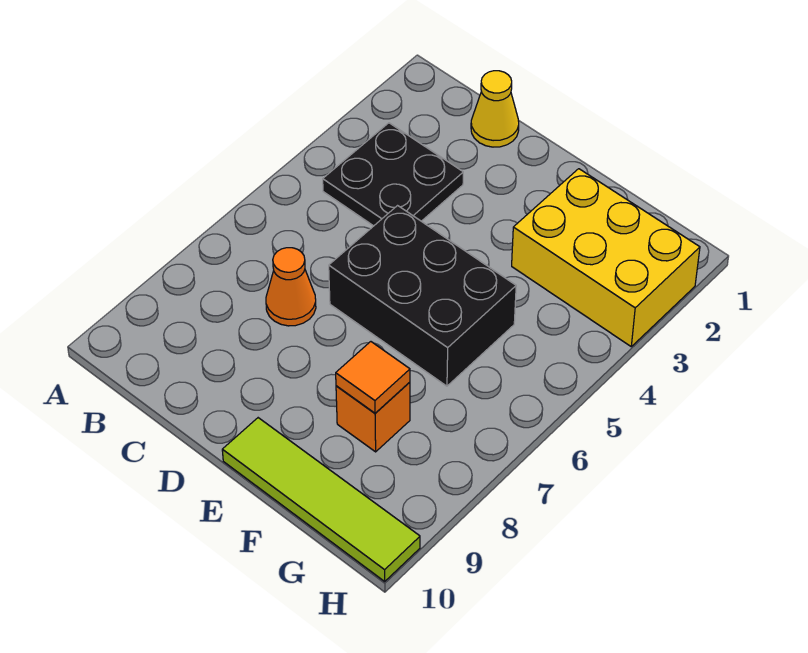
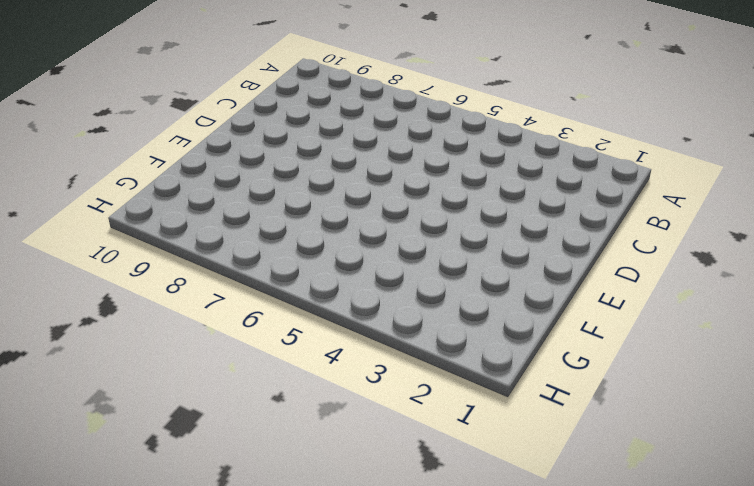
none -> black plate B3:C4 level 1
none -> yellow cone C1 level 1

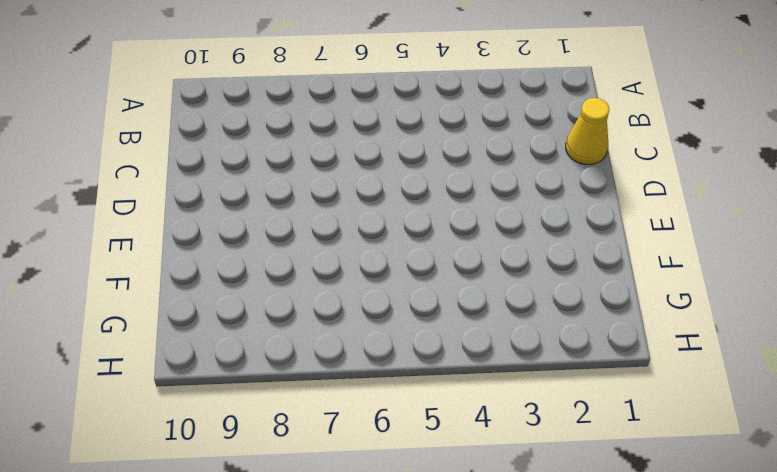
none -> black plate B3:C4 level 1
none -> orange cone C7 level 1

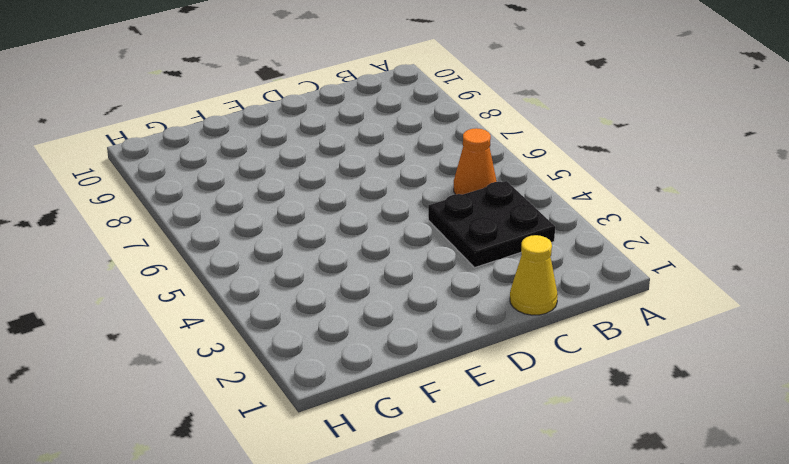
orange cone B5 level 1 -> orange cone C7 level 1
none -> black brick D5:F6 level 1
none -> lime tile E10:H10 level 1

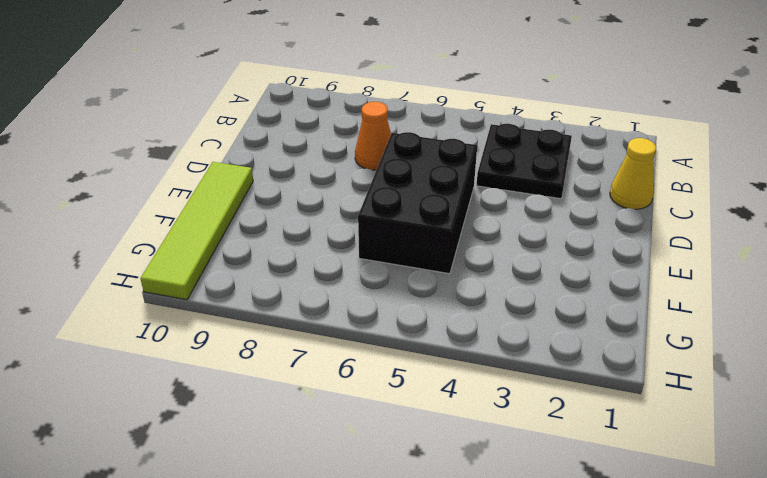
none -> yellow brick F2:H3 level 1
none -> orange brick F8 level 1

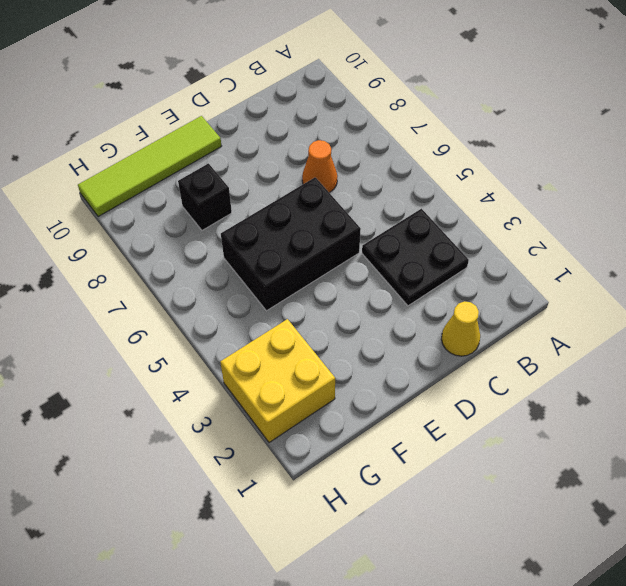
black brick F8 level 1 -> orange brick F8 level 1
yellow brick G2:H3 level 1 -> yellow brick F2:H3 level 1
none -> orange tile F8 level 2

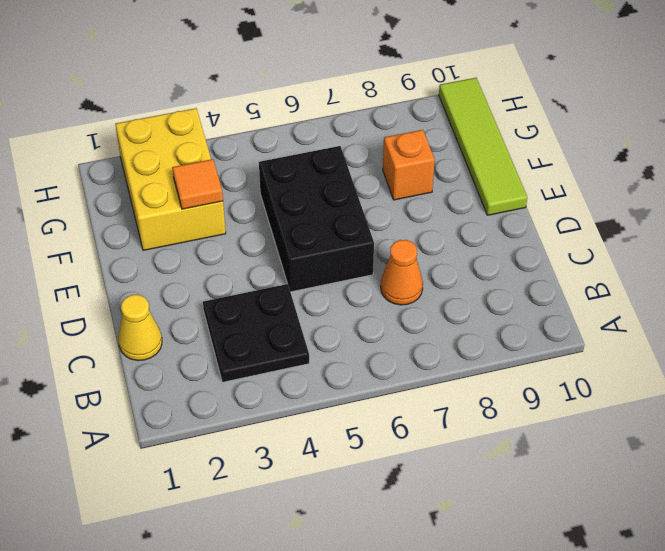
orange tile F3 level 2 -> orange tile F8 level 2

